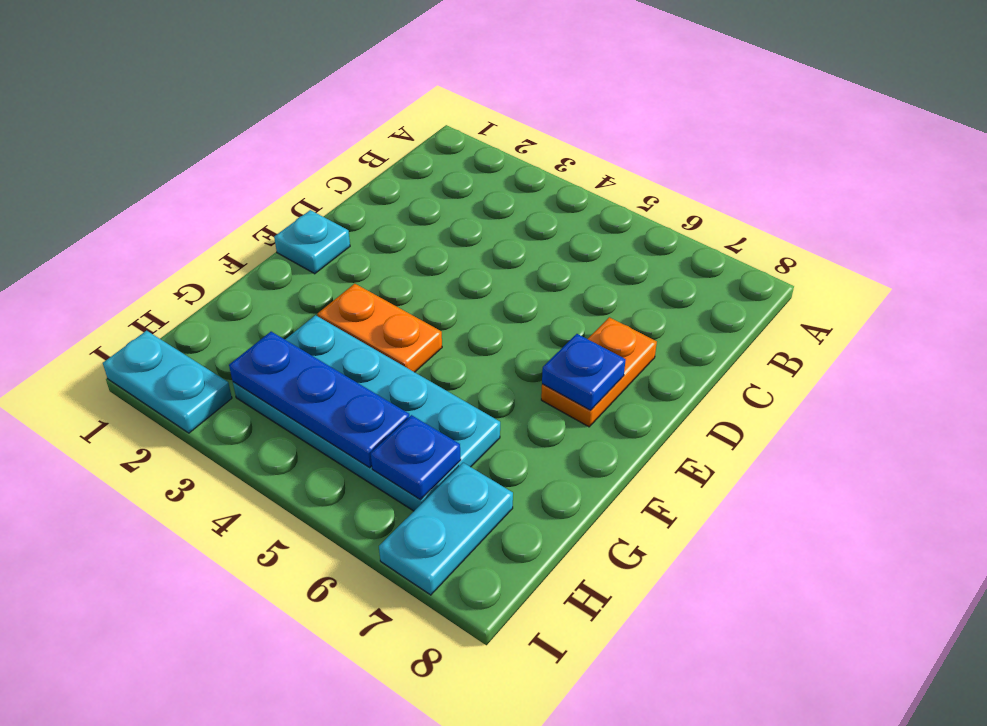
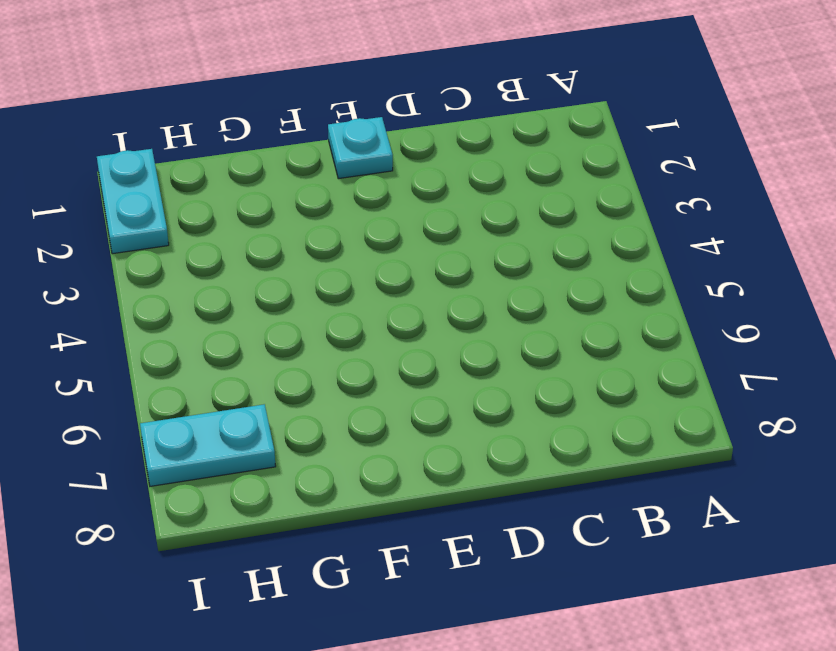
none -> orange plate D7:E7 level 1
none -> orange plate F3:F4 level 1

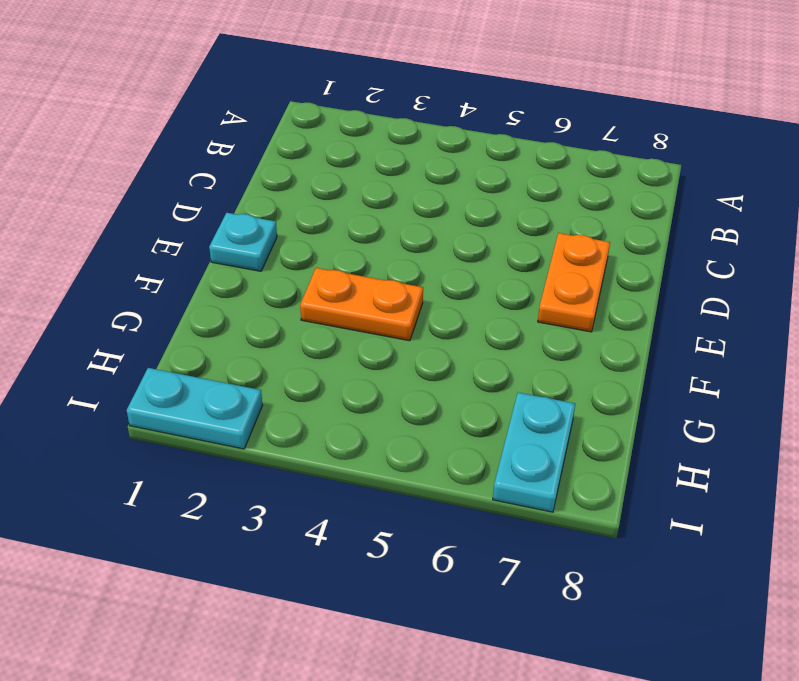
none -> cyan plate G3:H6 level 1
none -> blue plate E7 level 2

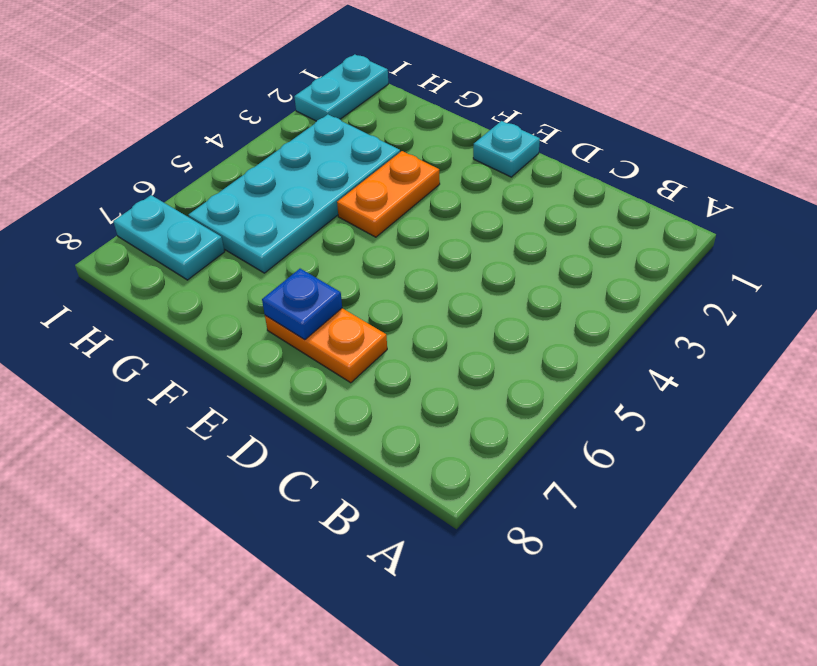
none -> blue plate H3:H5 level 2
none -> blue plate H6 level 2

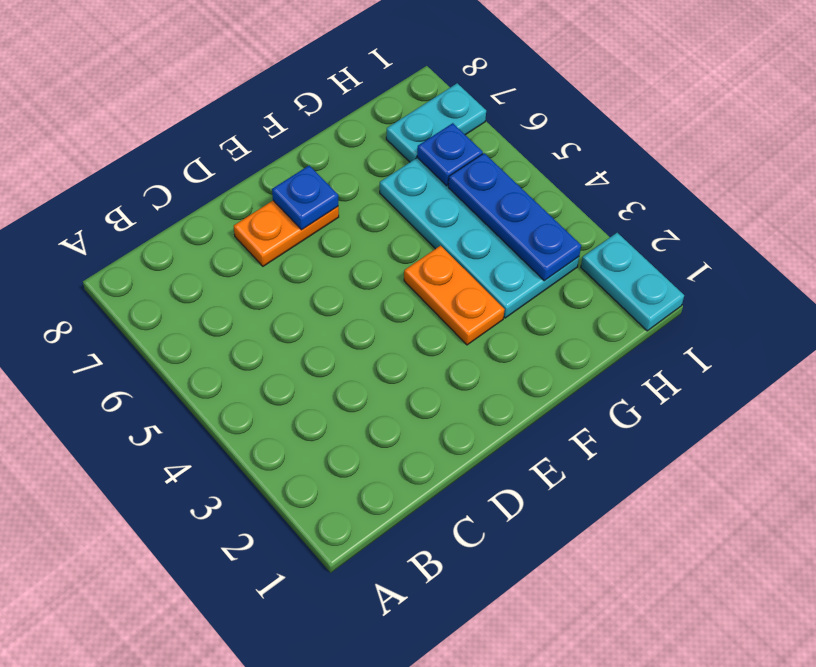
none -> cyan plate E1 level 1

